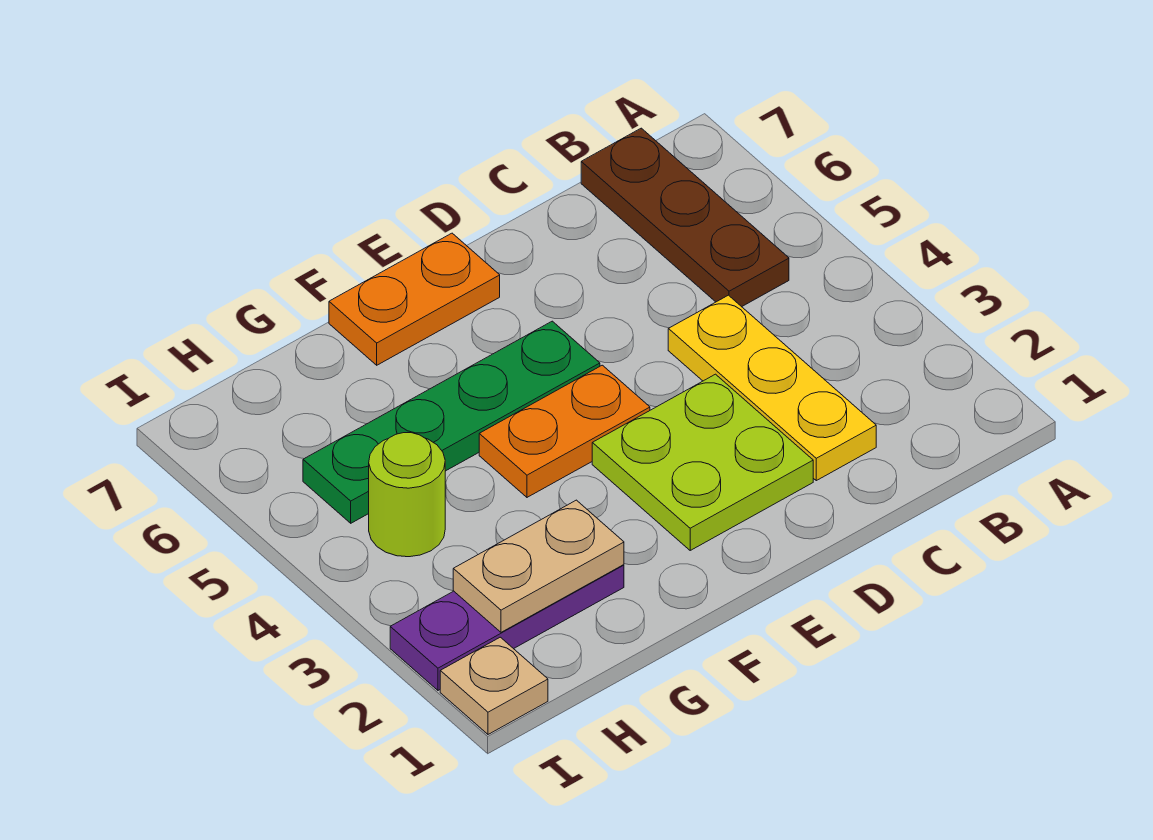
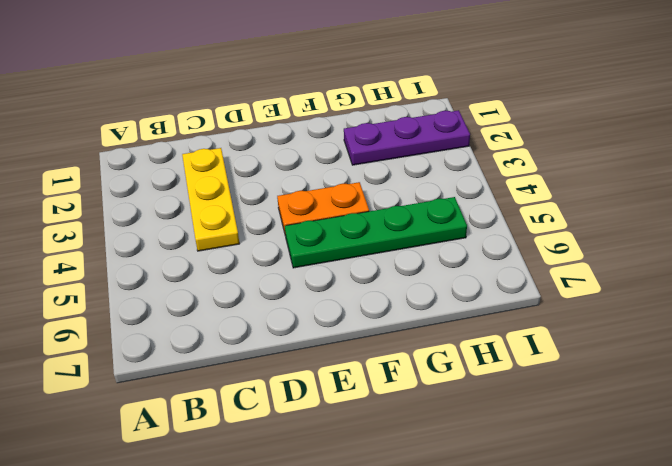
none -> brown plate B5:B7 level 1
none -> lime plate D2:E3 level 1

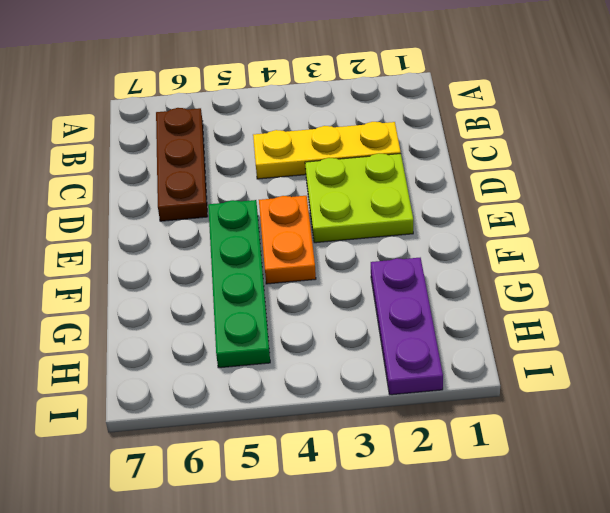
brown plate B6:D6 level 1 -> brown plate B5:B7 level 1
none -> orange plate E7:F7 level 1
none -> lime round brick H4 level 1

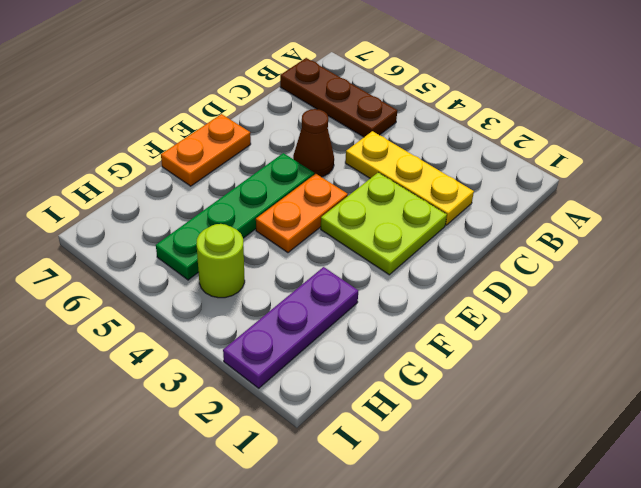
brown cone D5 level 1 -> none
none -> tan plate I1 level 1
none -> tan plate G2:H2 level 2

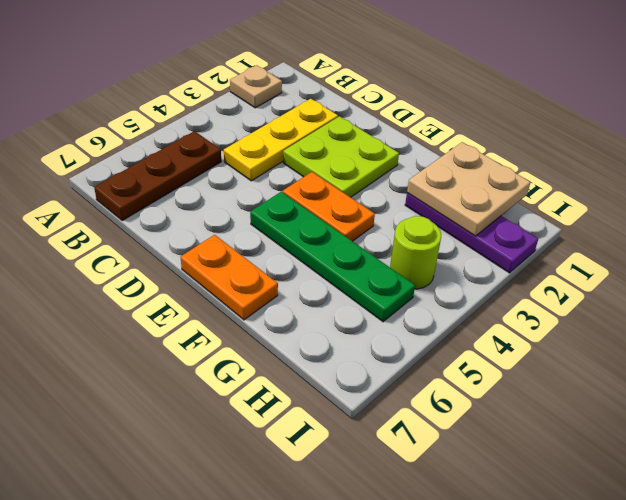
tan plate A2 level 1 -> tan plate I1 level 1
tan plate G1:H2 level 2 -> tan plate G2:H2 level 2

